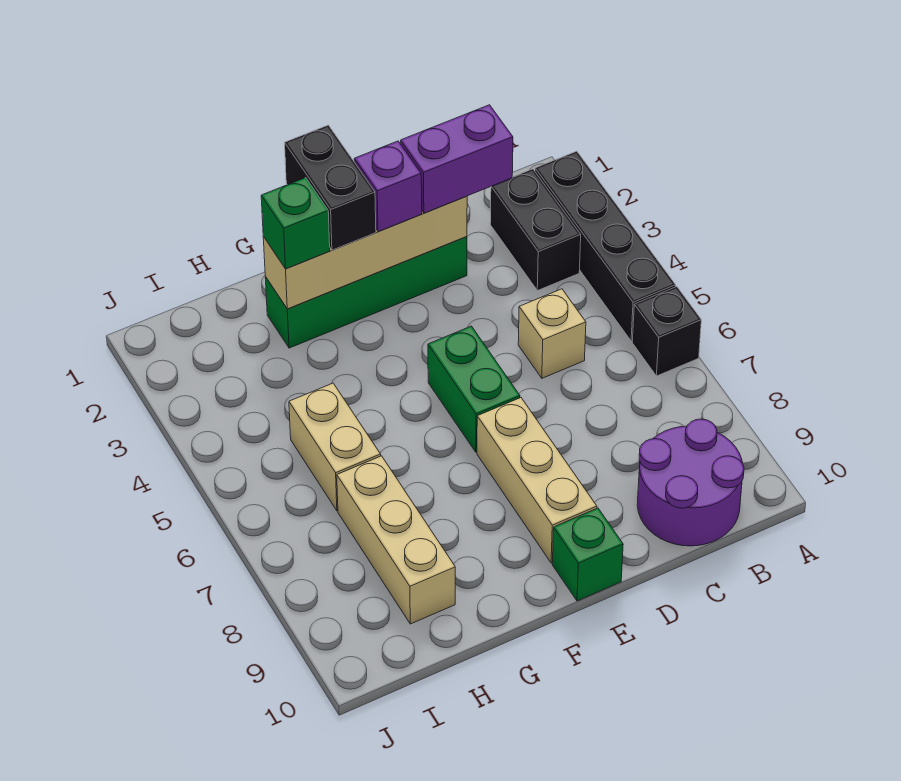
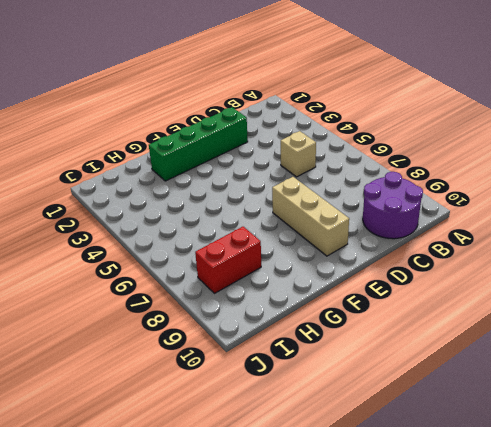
red brick H8:I8 level 1 -> tan brick H7:H9 level 1
none -> black brick A2:A5 level 1
none -> black brick A6 level 1
none -> black brick B2:B3 level 1

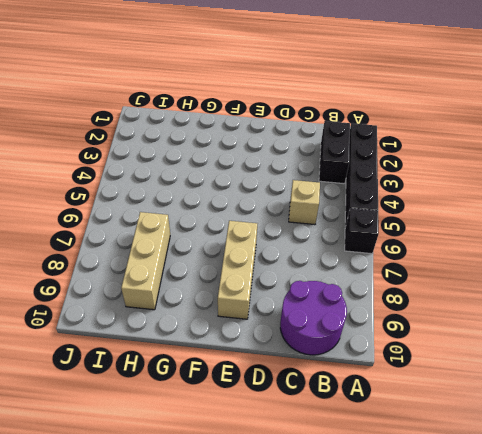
none -> green brick D2:G2 level 1
none -> green brick E5:E6 level 1
none -> green brick E10 level 1

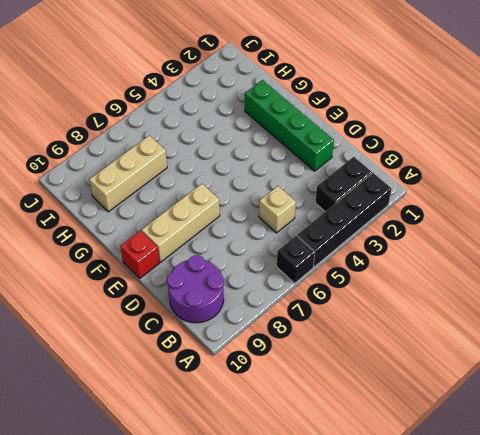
red brick E10 level 1 -> green brick E10 level 1
none -> green brick E5:E6 level 1
none -> tan brick H5:H6 level 1
none -> tan brick D2:G2 level 2

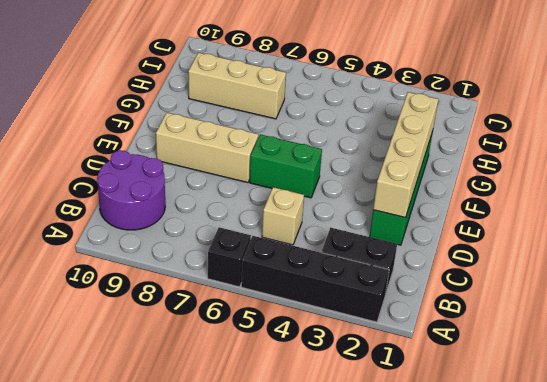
none -> green brick E10 level 1
none -> tan brick H5:H6 level 1
none -> purple brick C2:D2 level 3

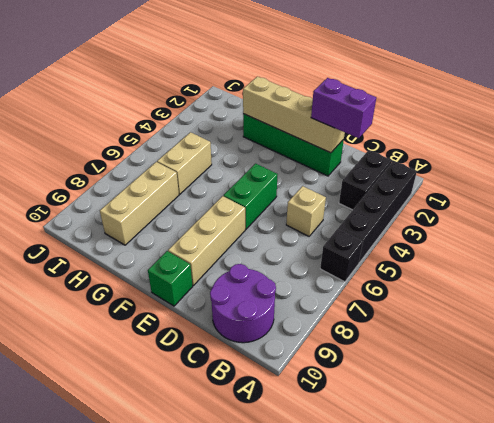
none -> purple brick E2 level 3
none -> black brick F1:F2 level 3
none -> green brick G2 level 3

